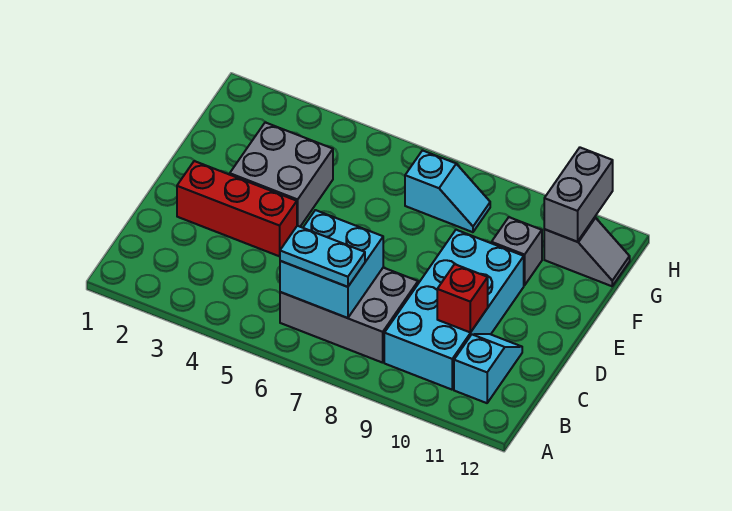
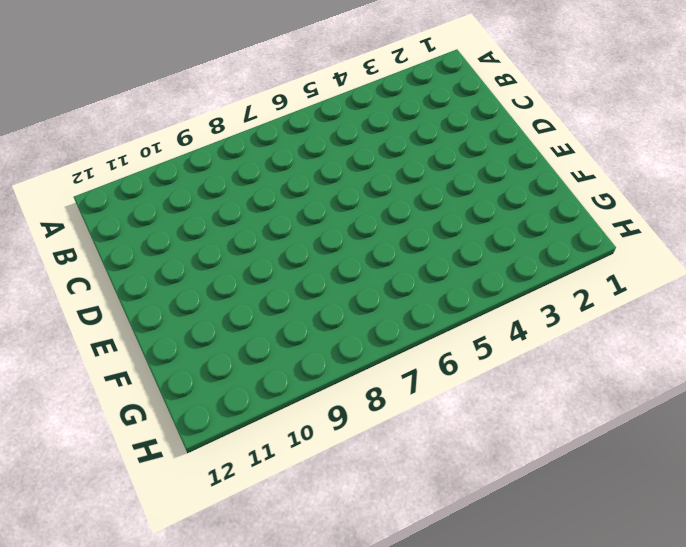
none -> grey brick B6:C8 level 1
none -> cyan brick B9:E10 level 1
none -> cyan slope B11:C11 level 1 top B

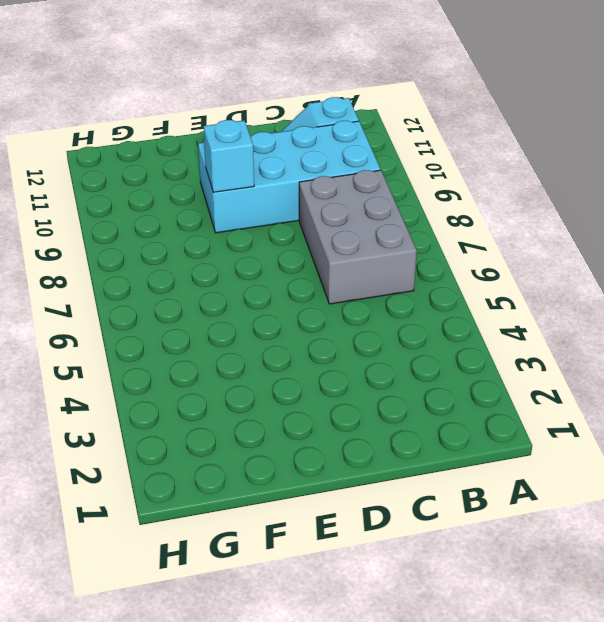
cyan brick E9 level 2 -> none
none -> red brick D2:D4 level 1
none -> grey brick E3:F4 level 1
none -> grey brick F10 level 1

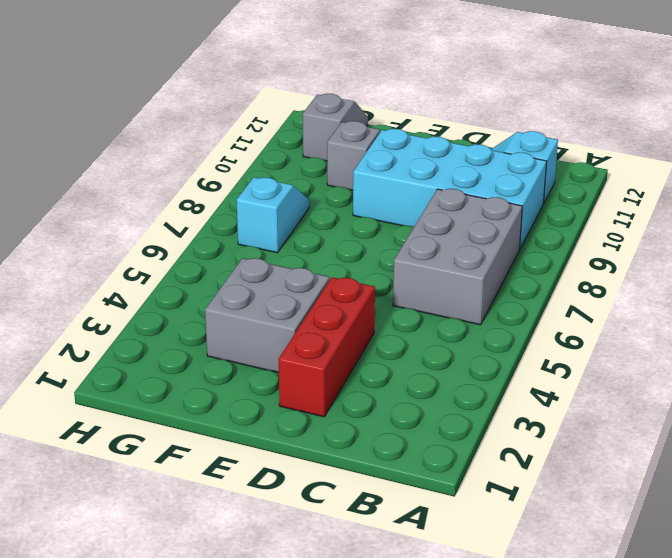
none -> cyan brick B6:C7 level 2
none -> red brick C10 level 2
none -> grey brick G11:H11 level 2

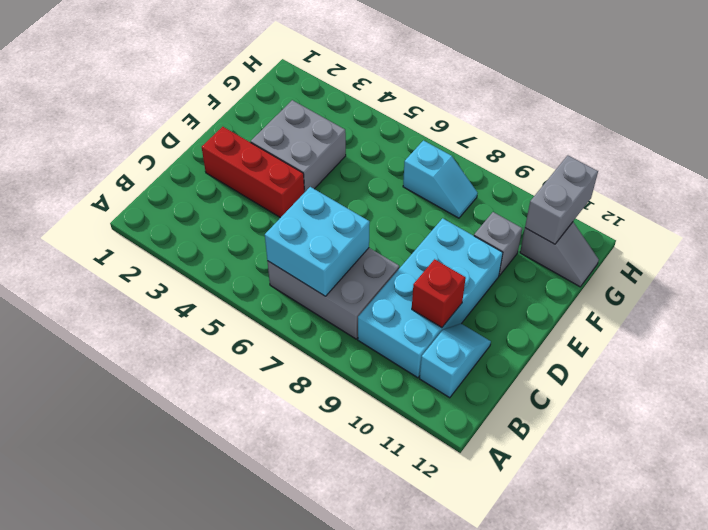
none -> cyan plate B6:B7 level 3

